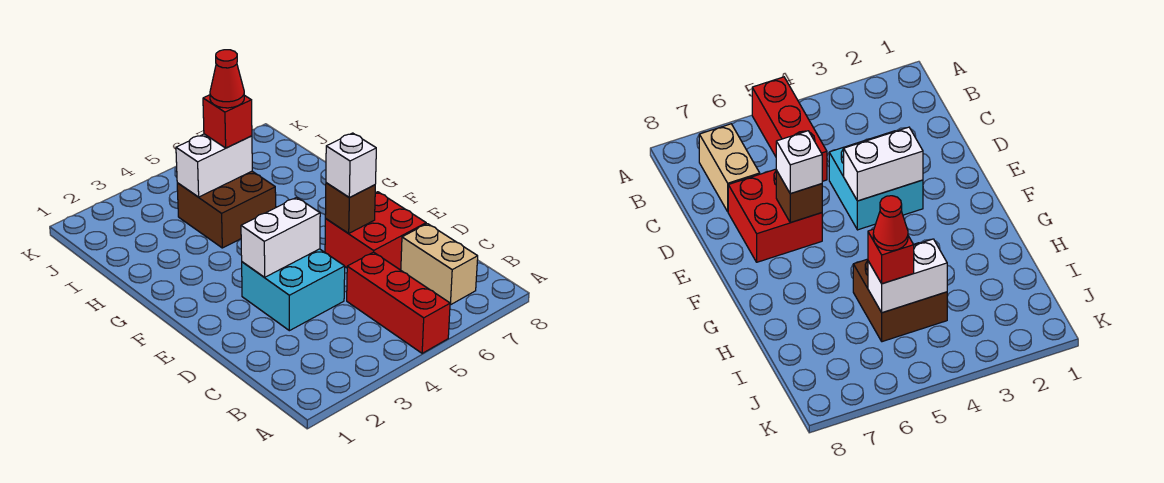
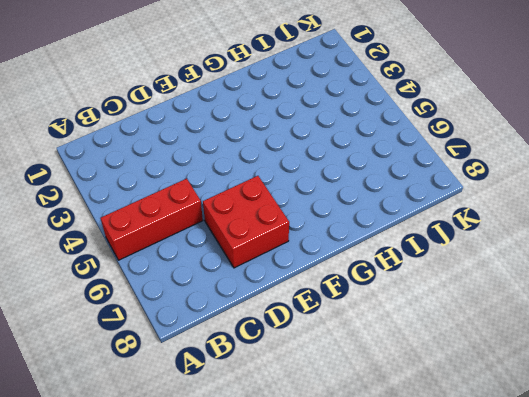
none -> tan brick B7:C7 level 1
none -> cyan brick D3:E4 level 1

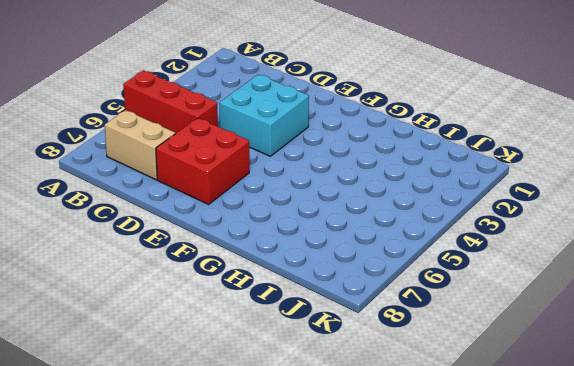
none -> brown brick H4:I5 level 1
none -> white brick E3:E4 level 2

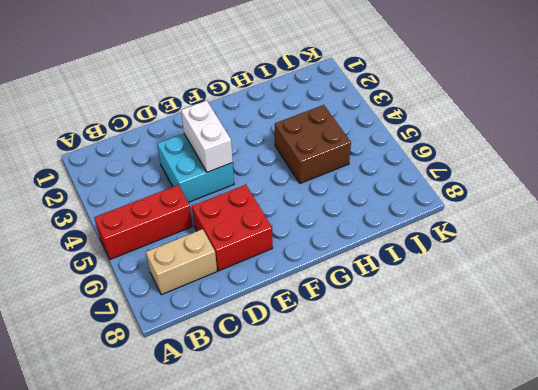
none -> brown brick E6 level 2
none -> white brick I4:I5 level 2

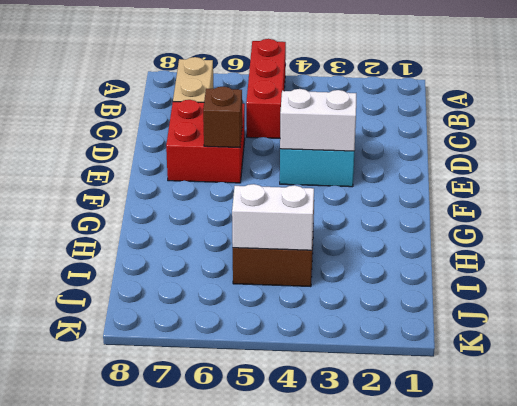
none -> white brick E6 level 3
none -> red brick I5 level 3

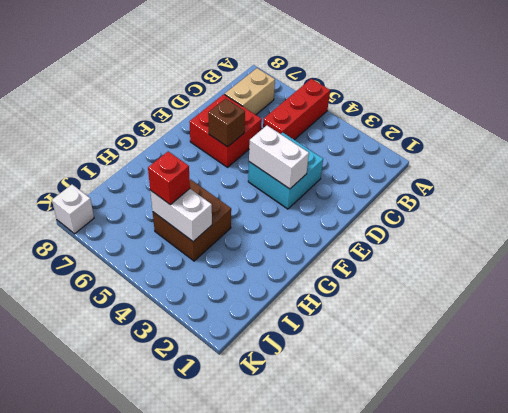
white brick K8 level 1 -> white brick E6 level 3
none -> red cone I5 level 4

